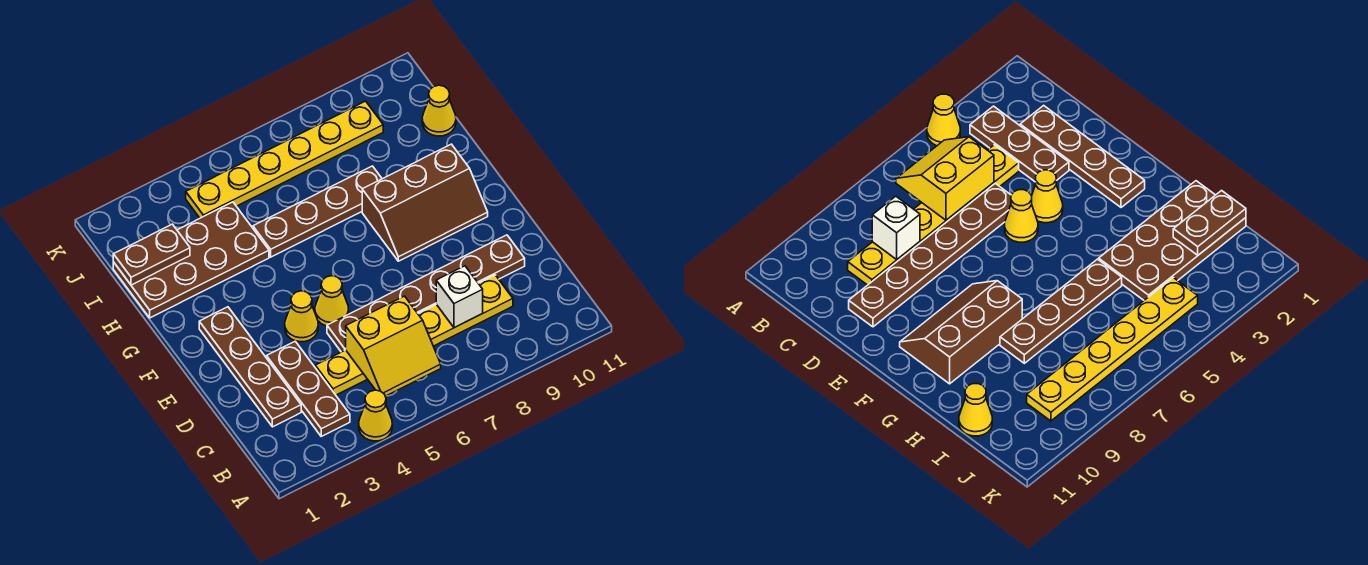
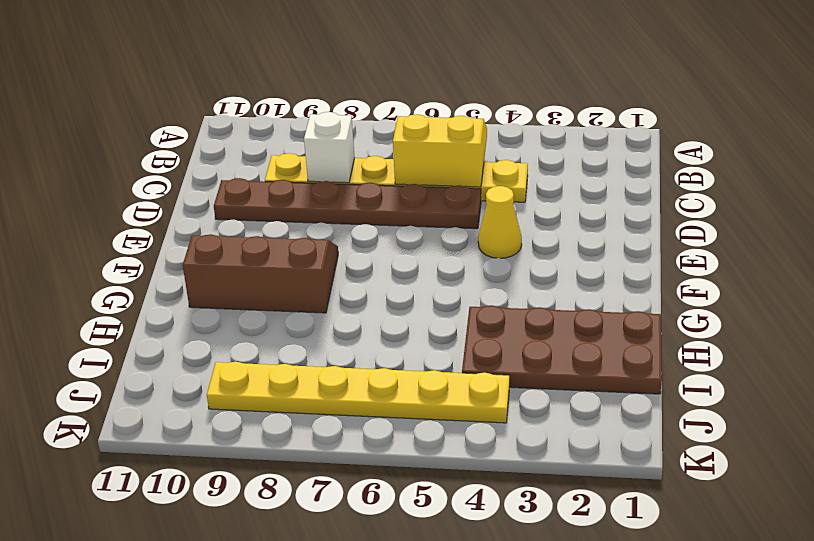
none -> yellow cone A4 level 1
none -> brown plate B3:D3 level 1
none -> brown plate C2:F2 level 1

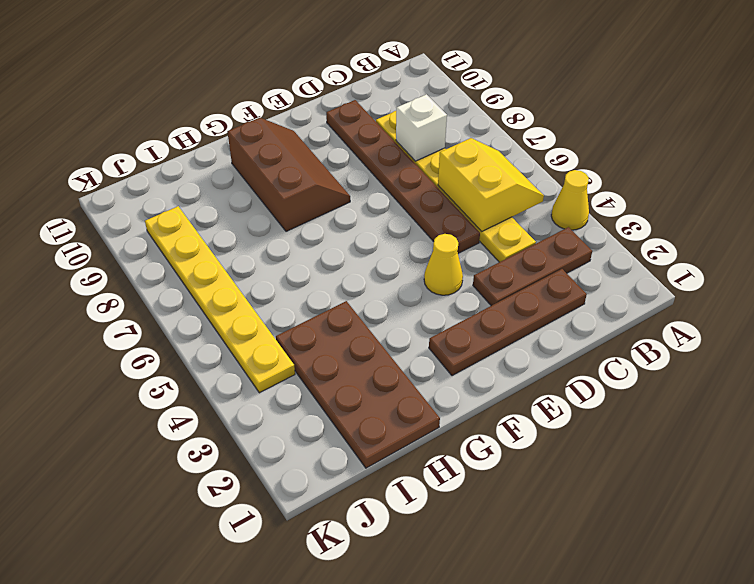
none -> yellow cone E5 level 1
none -> brown plate H5:H8 level 1
none -> yellow cone I11 level 1

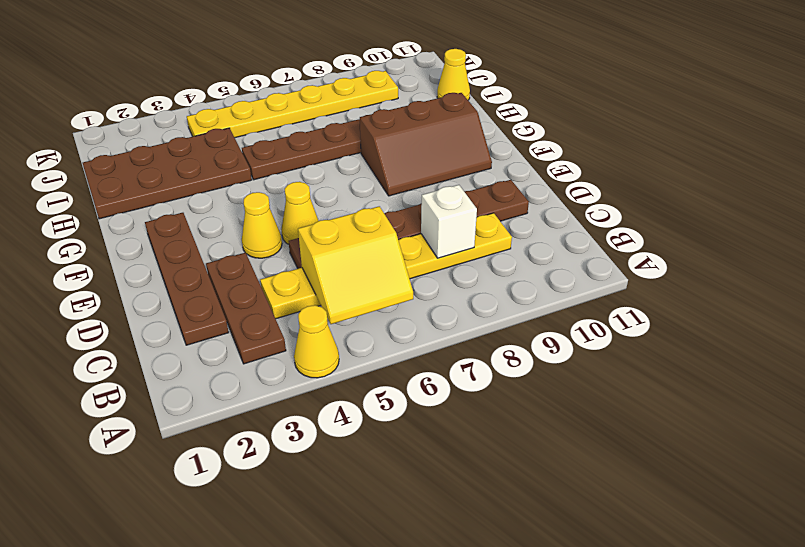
none -> brown plate I1:I2 level 2

